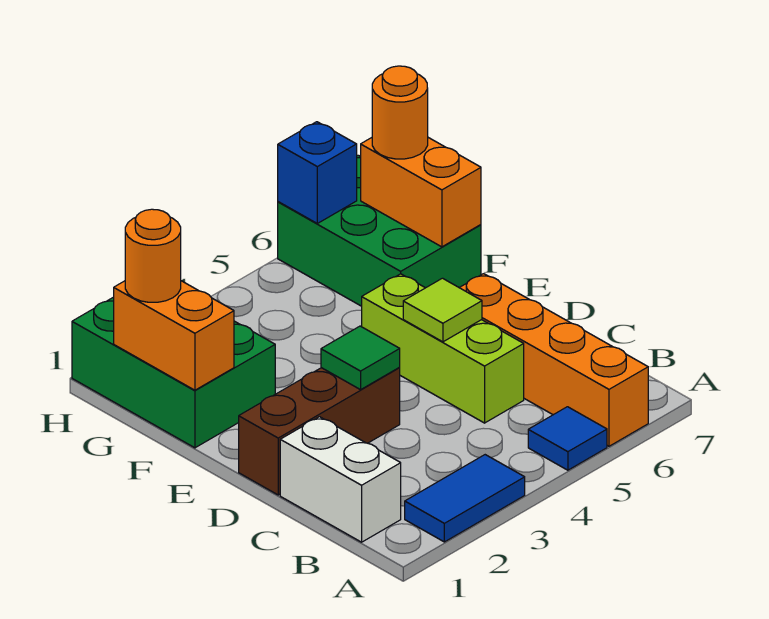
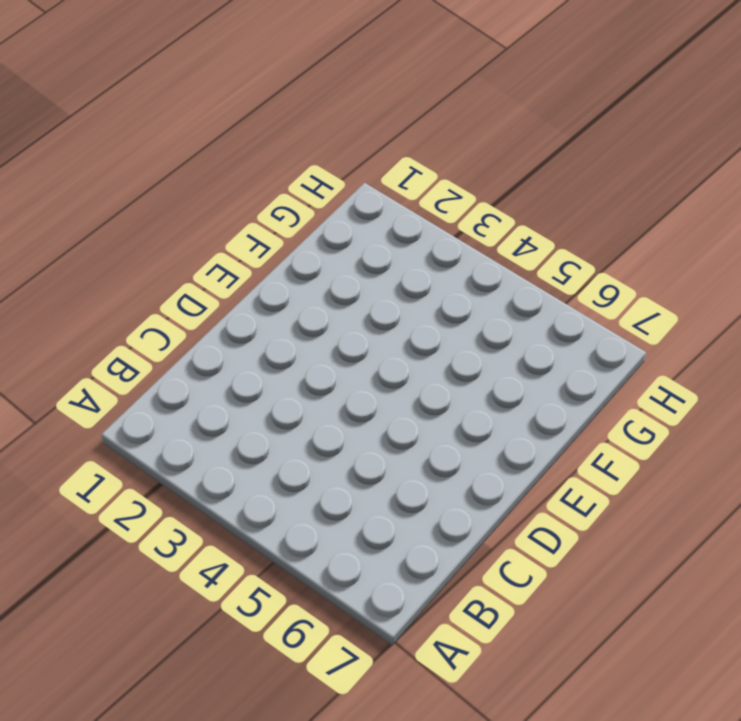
none -> blue tile A2:A3 level 1
none -> blue tile A5 level 1
none -> orange brick A6:D6 level 1

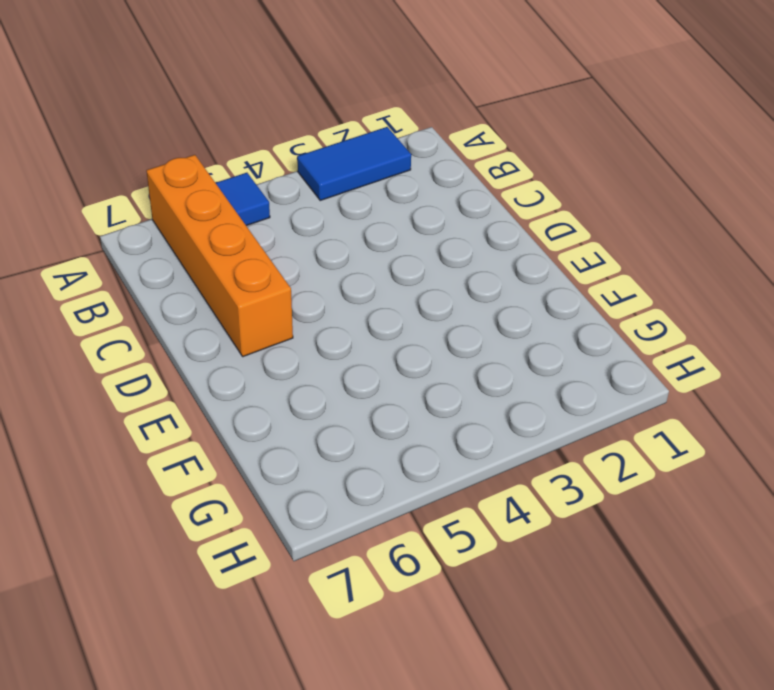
none -> white brick B1:C1 level 1
none -> lime brick C5:E5 level 1
none -> brown brick D1:D3 level 1

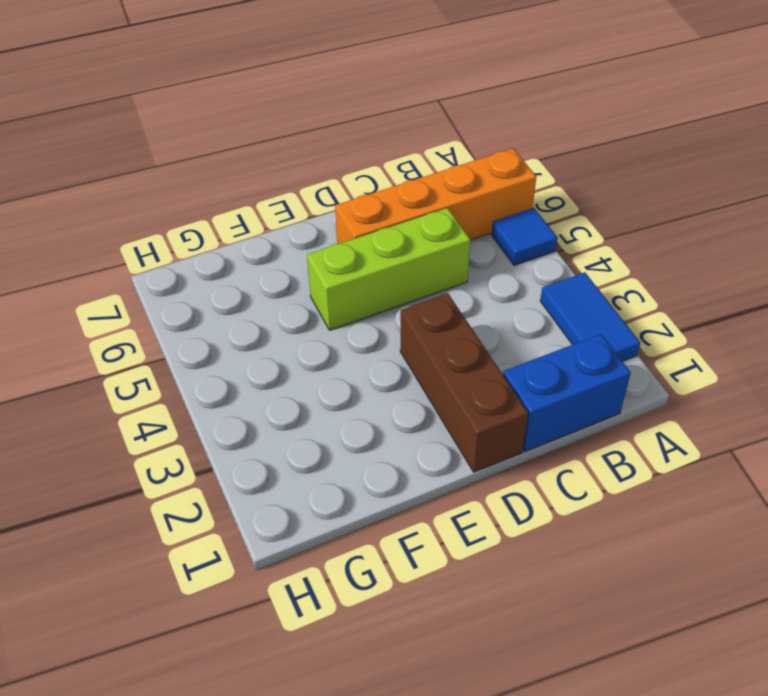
blue brick B1:C1 level 1 -> white brick B1:C1 level 1
none -> green brick F1:H2 level 1
none -> green brick F6:H7 level 1
none -> green tile D3 level 2

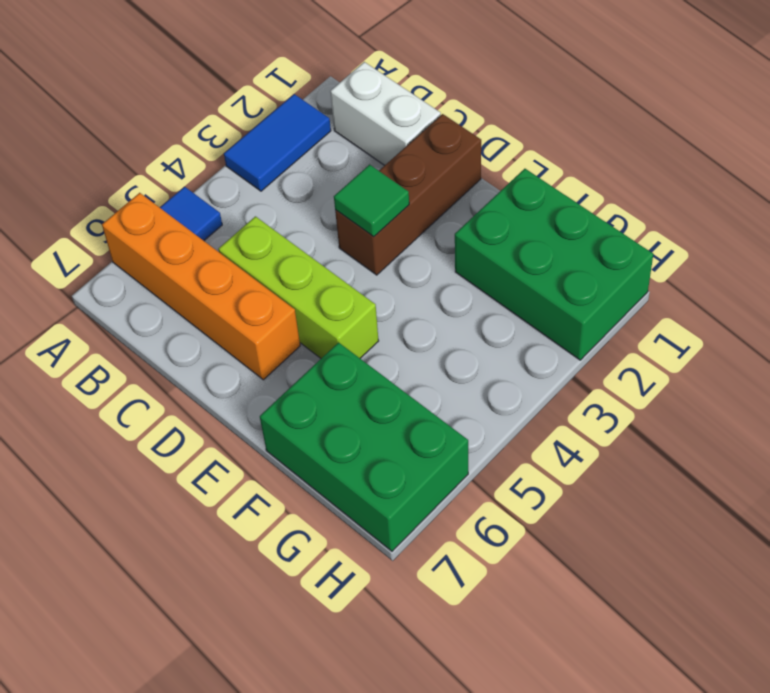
none -> lime tile D5 level 2
none -> orange brick F1:G1 level 2
none -> orange brick F7:G7 level 2

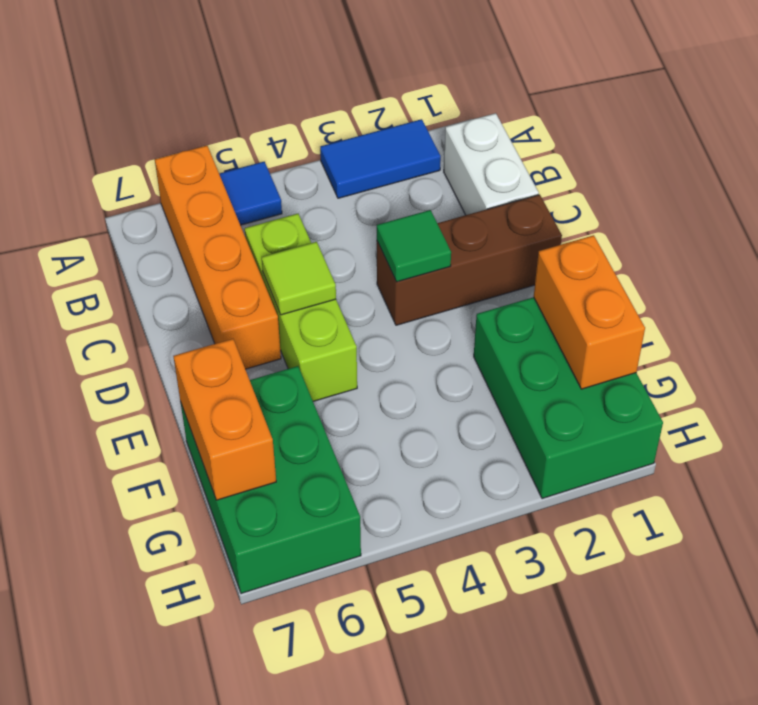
none -> blue brick H6 level 2
none -> orange round brick G1 level 3
none -> orange round brick G7 level 3

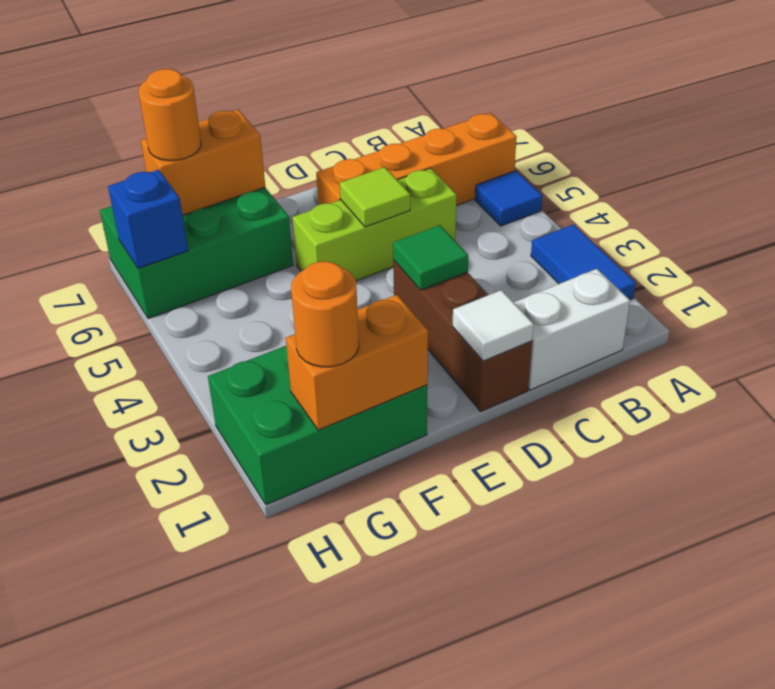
white tile D1 level 2 -> none

